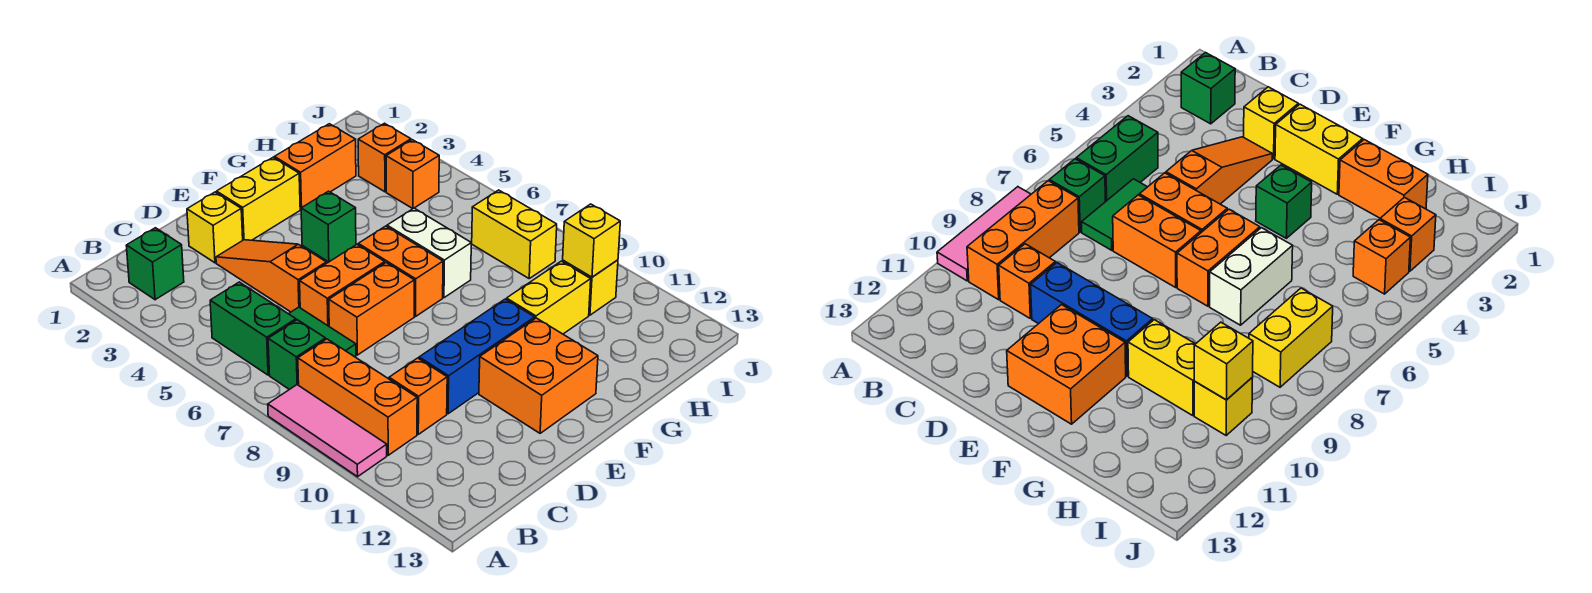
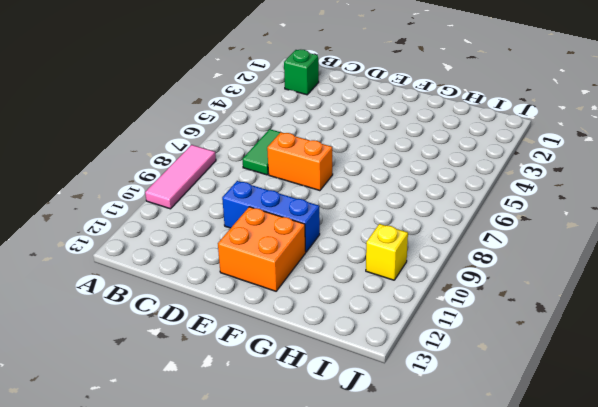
none -> green brick B5:B6 level 1
none -> green brick B7 level 1
none -> orange brick B8:B10 level 1

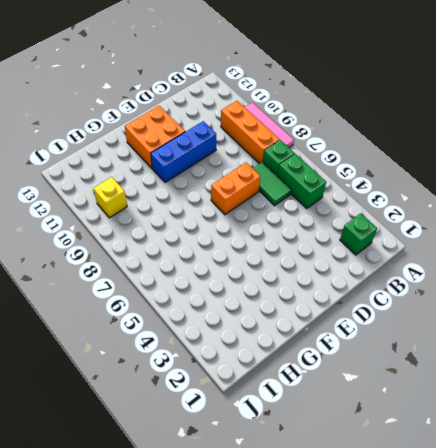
none -> orange brick C10 level 1
none -> yellow brick D2 level 1
none -> orange slope D3:D5 level 1 top 5

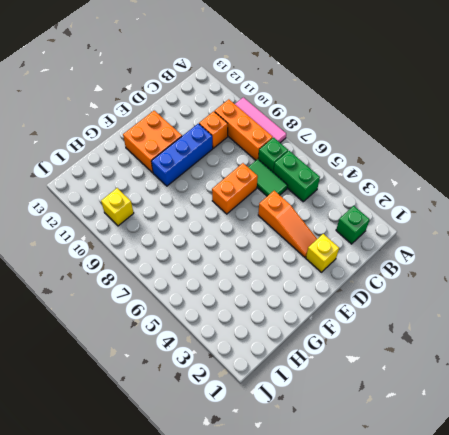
none -> orange brick D6:E6 level 1
none -> yellow brick E2:F2 level 1
none -> green brick F4 level 1

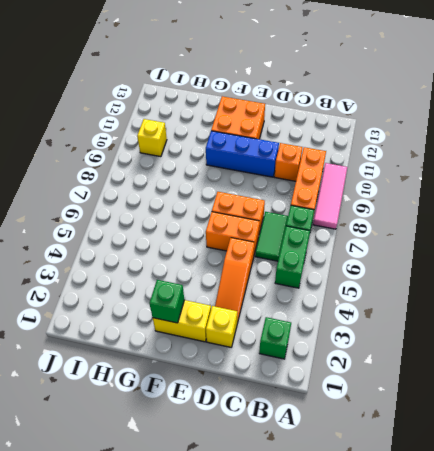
green brick F2 level 2 -> green brick F4 level 1
none -> orange brick F6:F7 level 1
none -> orange brick G2:H2 level 1
none -> white brick G6:G7 level 1

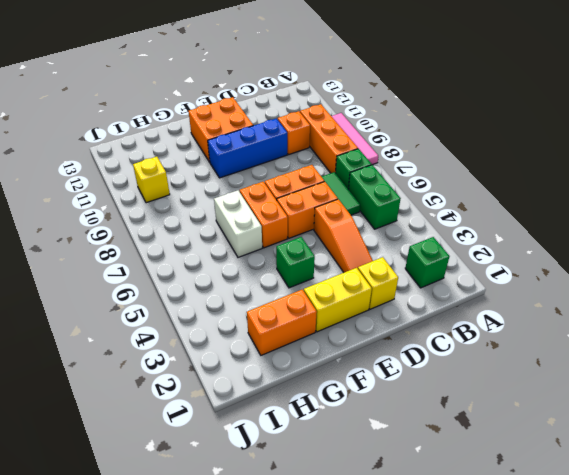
none -> yellow brick G10:H10 level 1
none -> orange brick I3 level 1
none -> orange brick I4 level 1

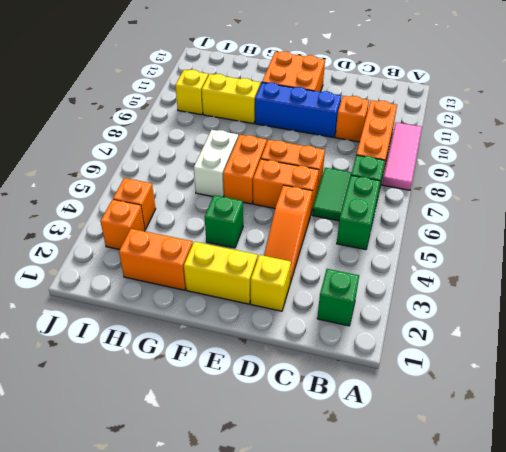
none -> yellow brick I7:I8 level 1
none -> yellow brick I10 level 2

